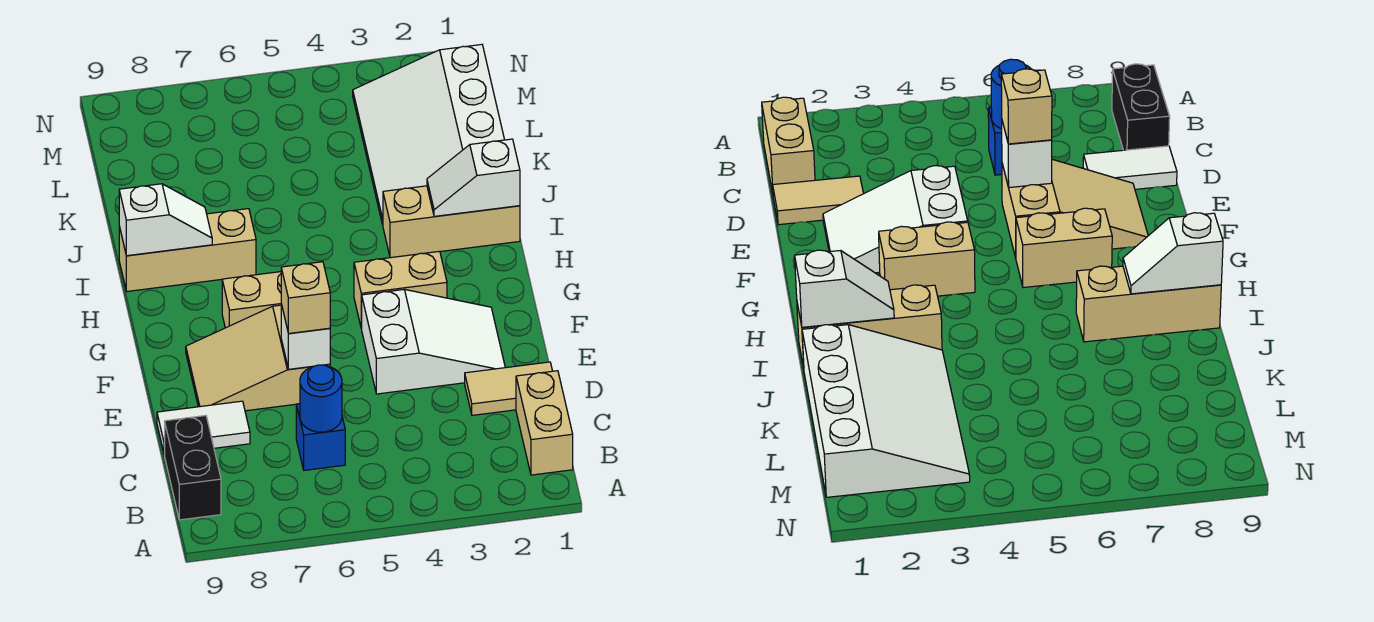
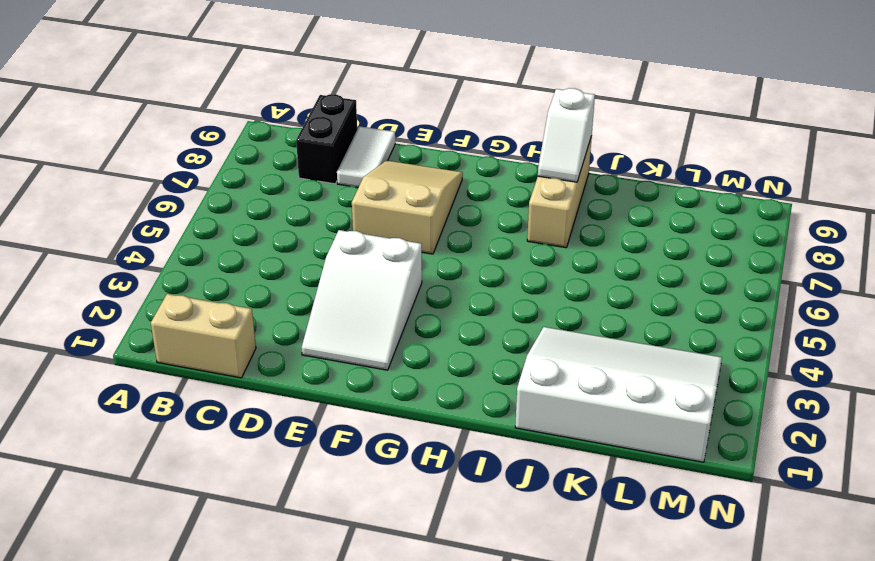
black brick C8:C9 level 1 -> black brick B9:C9 level 1
none -> blue brick C6 level 1
none -> tan tile D1:D2 level 1
none -> tan brick G3:G4 level 1

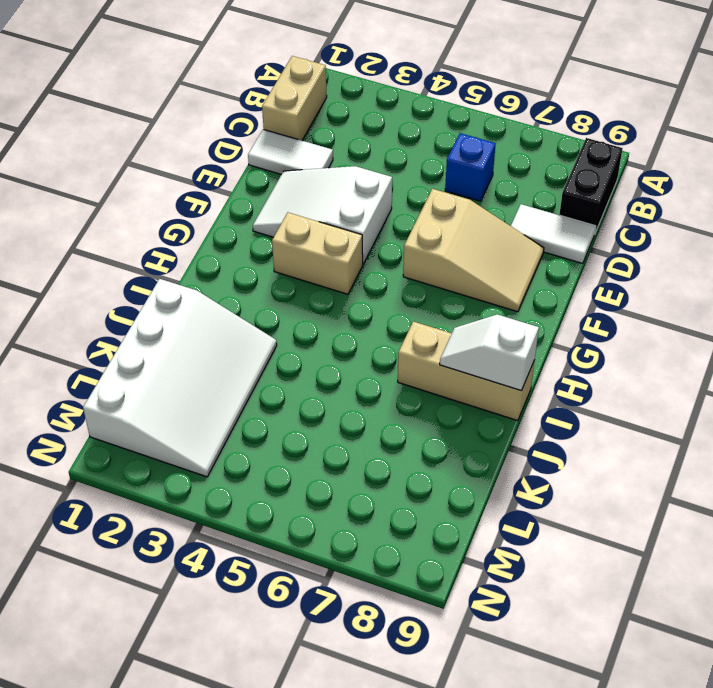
white tile D1:D2 level 1 -> tan tile D1:D2 level 1
none -> tan brick G6:G7 level 1
none -> tan brick I1:I3 level 1
none -> blue round brick C6 level 2

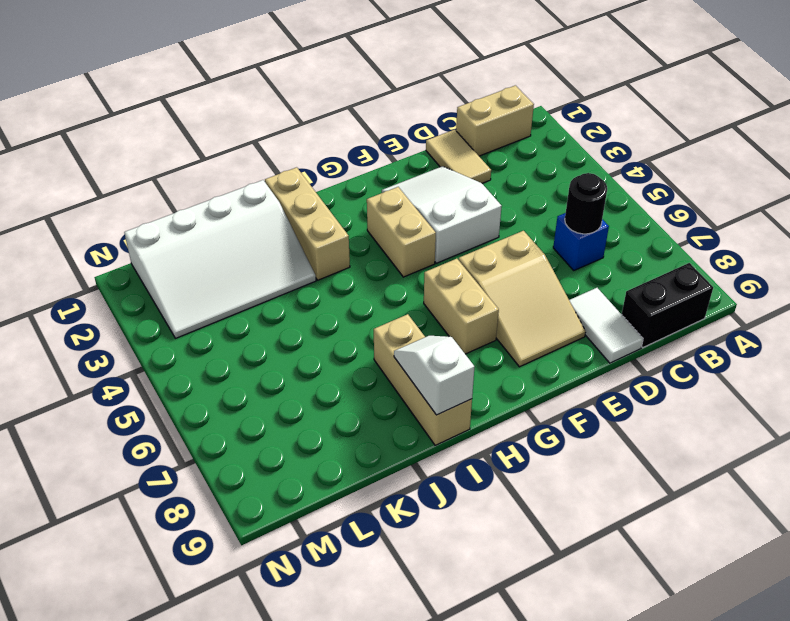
black round brick C6 level 2 -> blue round brick C6 level 2
none -> white brick E6 level 2
none -> white slope I1:I2 level 2 top 1
none -> tan brick E6 level 3

